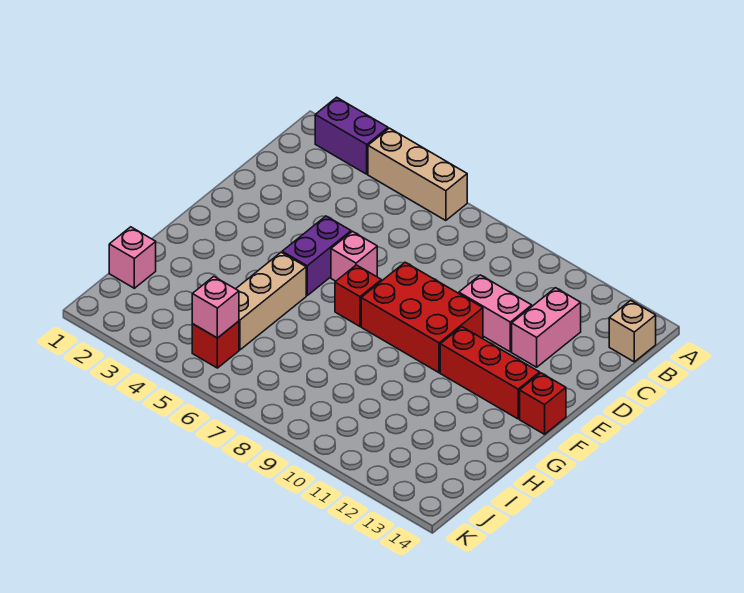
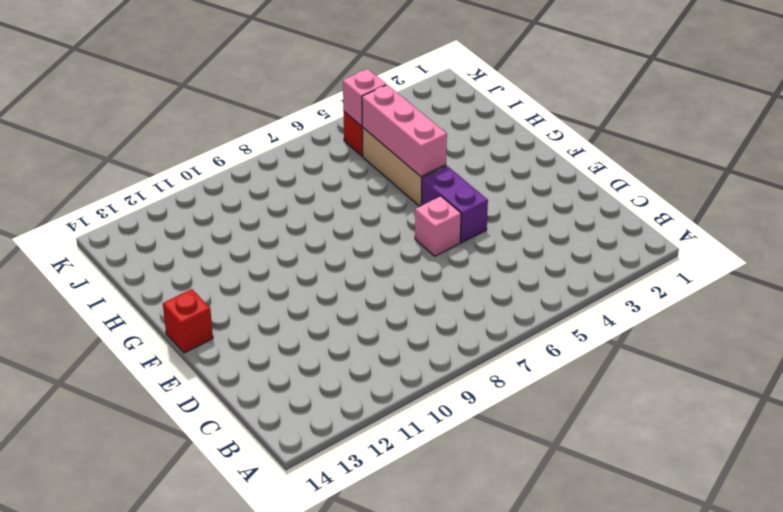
pink brick G5:I5 level 2 -> none
none -> purple brick A2:A3 level 1
none -> tan brick A4:A6 level 1
none -> tan brick B14 level 1

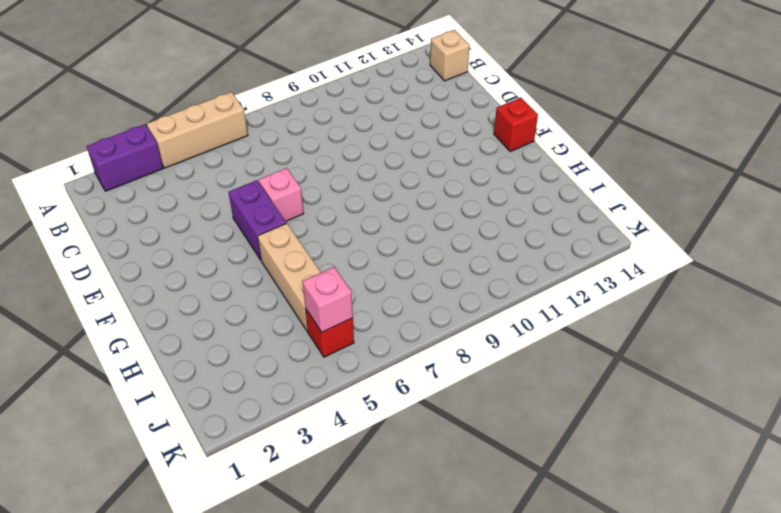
none -> pink brick C12:D12 level 1
none -> pink brick D10:D11 level 1
none -> red brick E8:F10 level 1

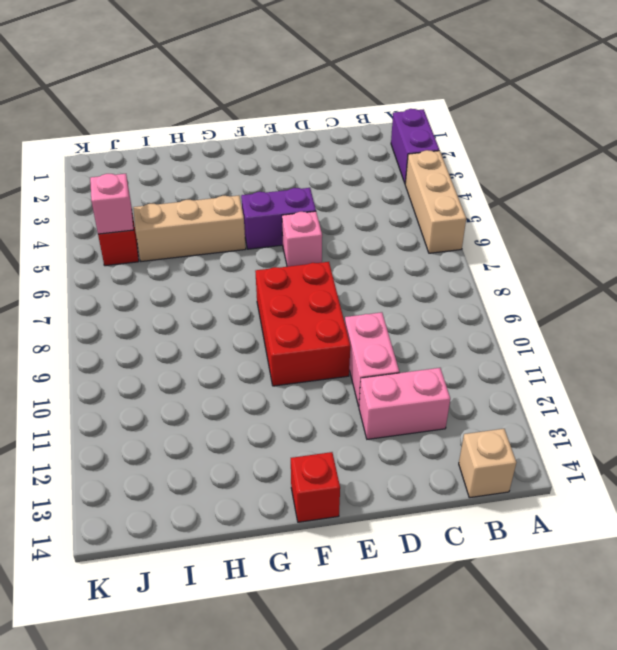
none -> red brick F7 level 1
none -> red brick F11:F13 level 1
none -> pink brick I1 level 1

